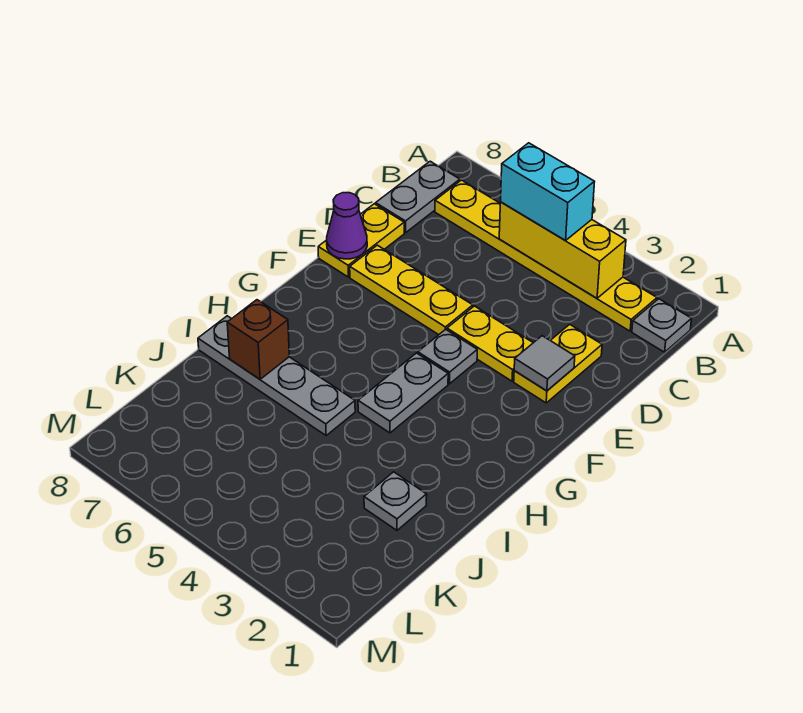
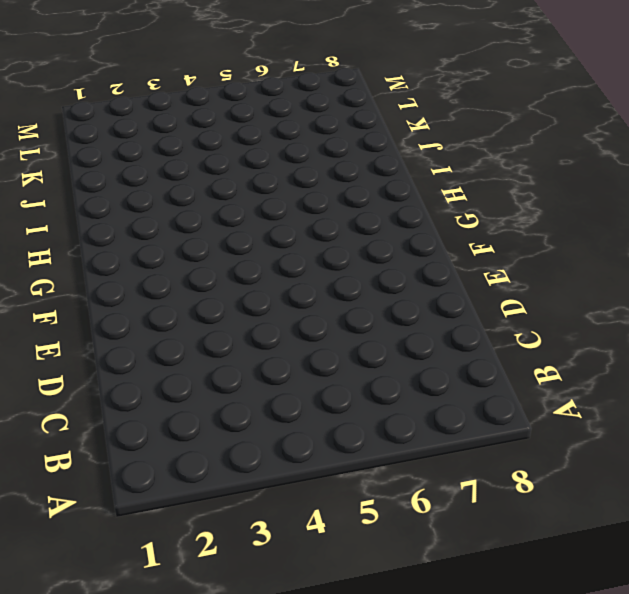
none -> grey plate B1 level 1
none -> yellow plate B2:B7 level 1
none -> grey plate B8:C8 level 1

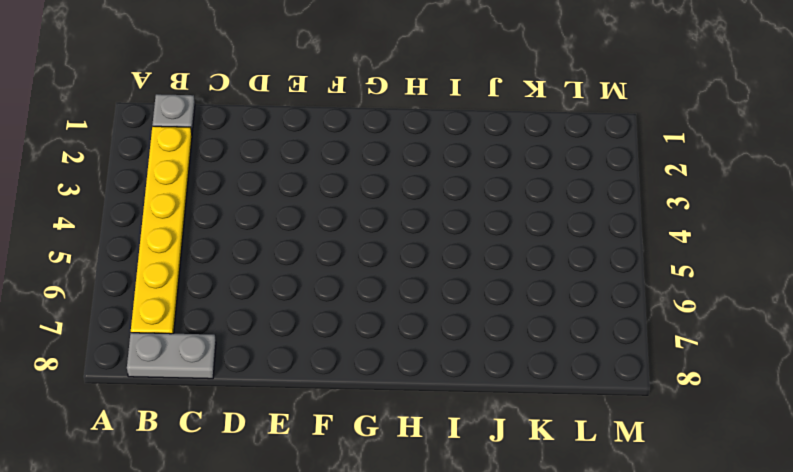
none -> yellow plate D2:E2 level 1
none -> yellow plate D8:E8 level 1
none -> yellow plate E3:E4 level 1

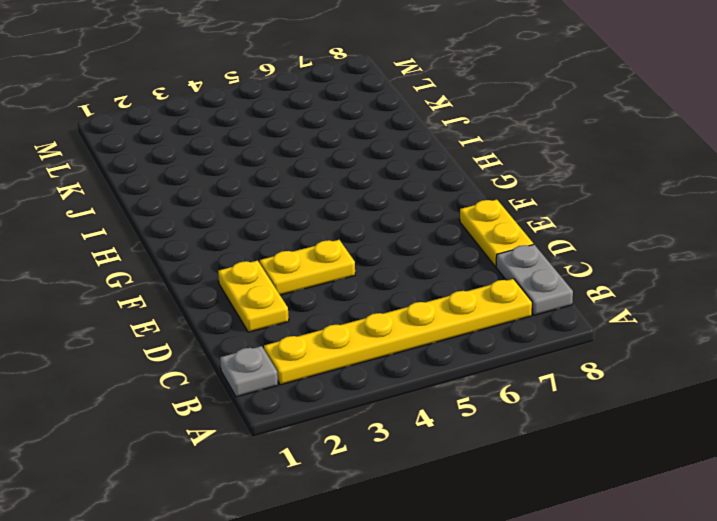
none -> yellow plate E5:E7 level 1
none -> grey plate F4 level 1
none -> grey plate G4:H4 level 1

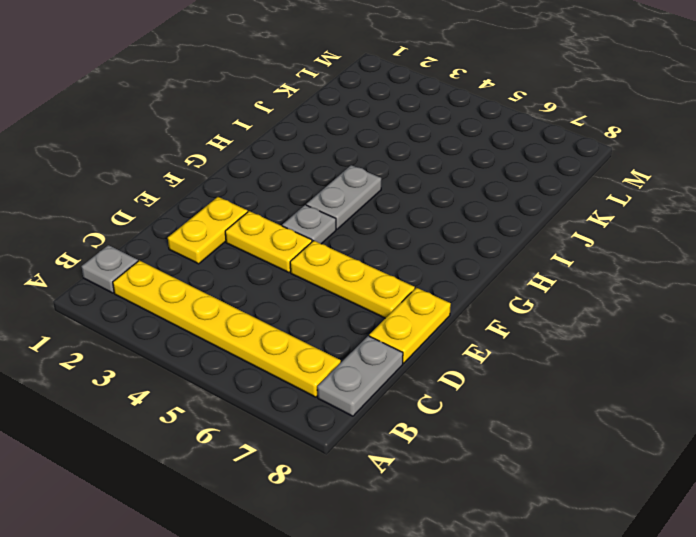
none -> grey plate I5:I8 level 1
none -> grey plate J2 level 1
none -> yellow brick B3:B5 level 2

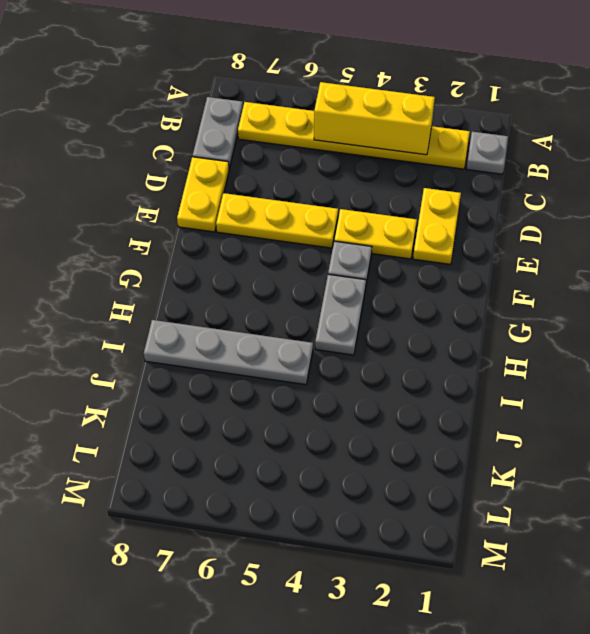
none -> grey plate J2 level 1
none -> grey tile E2 level 2
none -> purple cone E8 level 2

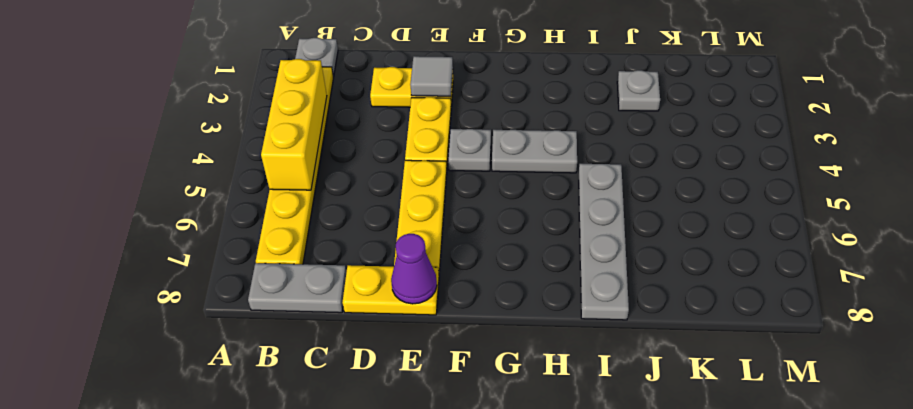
none -> brown brick I7 level 2
none -> cyan brick B4:B5 level 3

